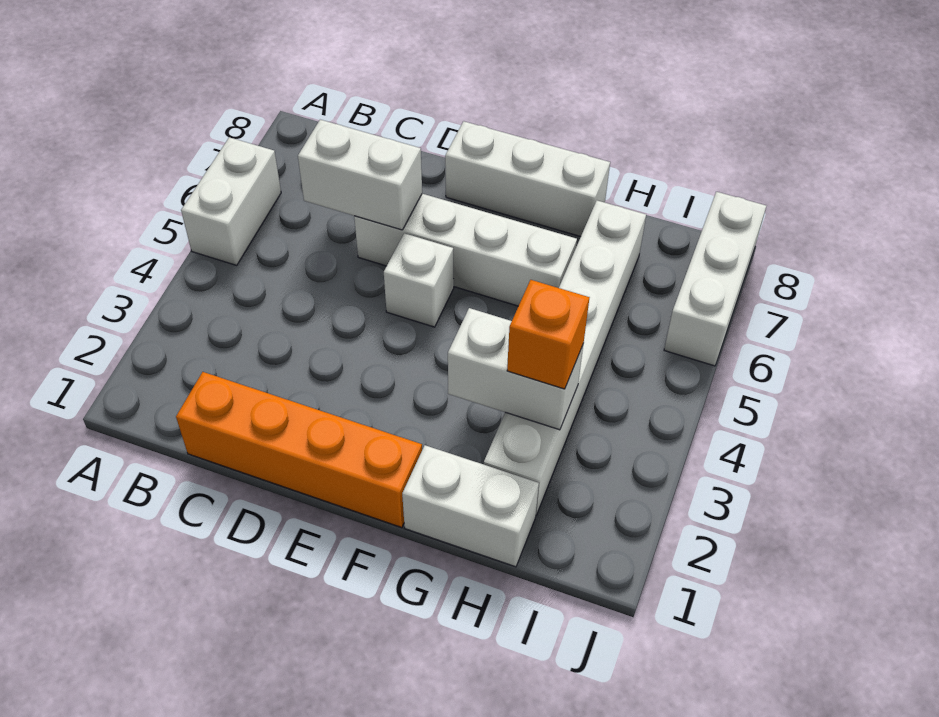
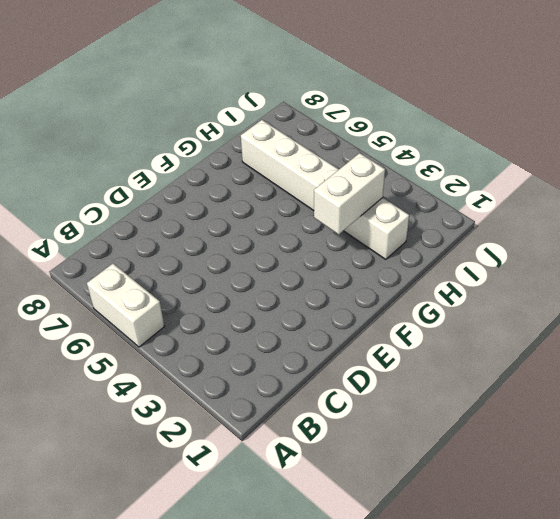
none -> orange brick C1:F1 level 1
none -> white brick D6:G6 level 1

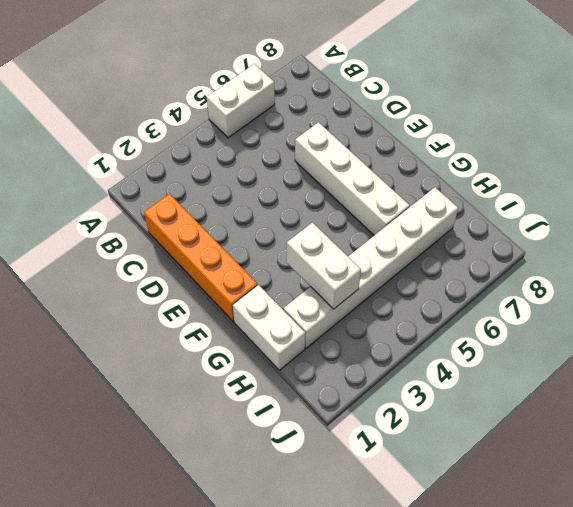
none -> white brick E5 level 1
none -> white brick E8:G8 level 1

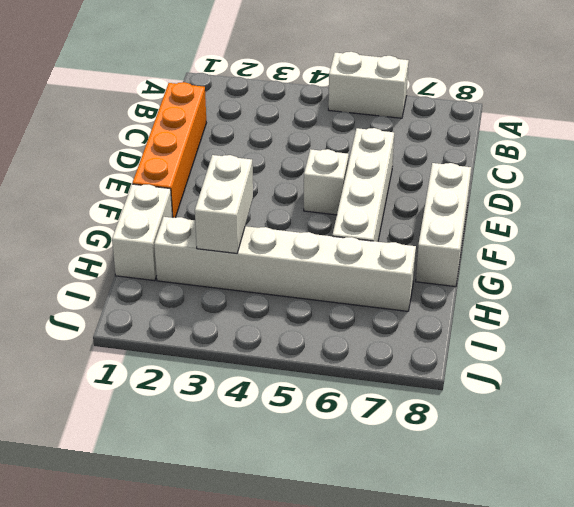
none -> white brick J6:J8 level 1
none -> white brick C6:D6 level 2

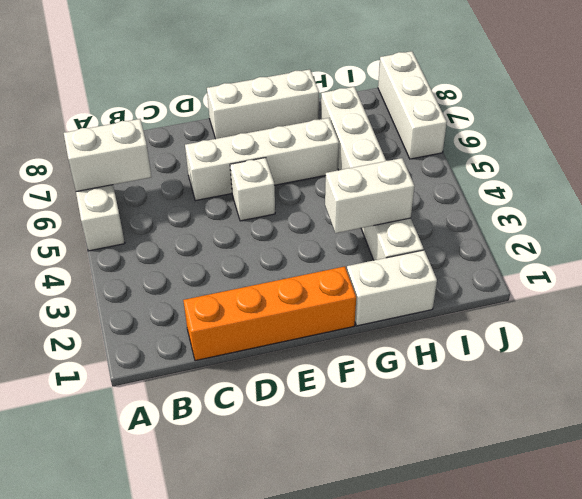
white brick A6:B6 level 2 -> white brick C6:D6 level 2
none -> orange brick H3 level 3

